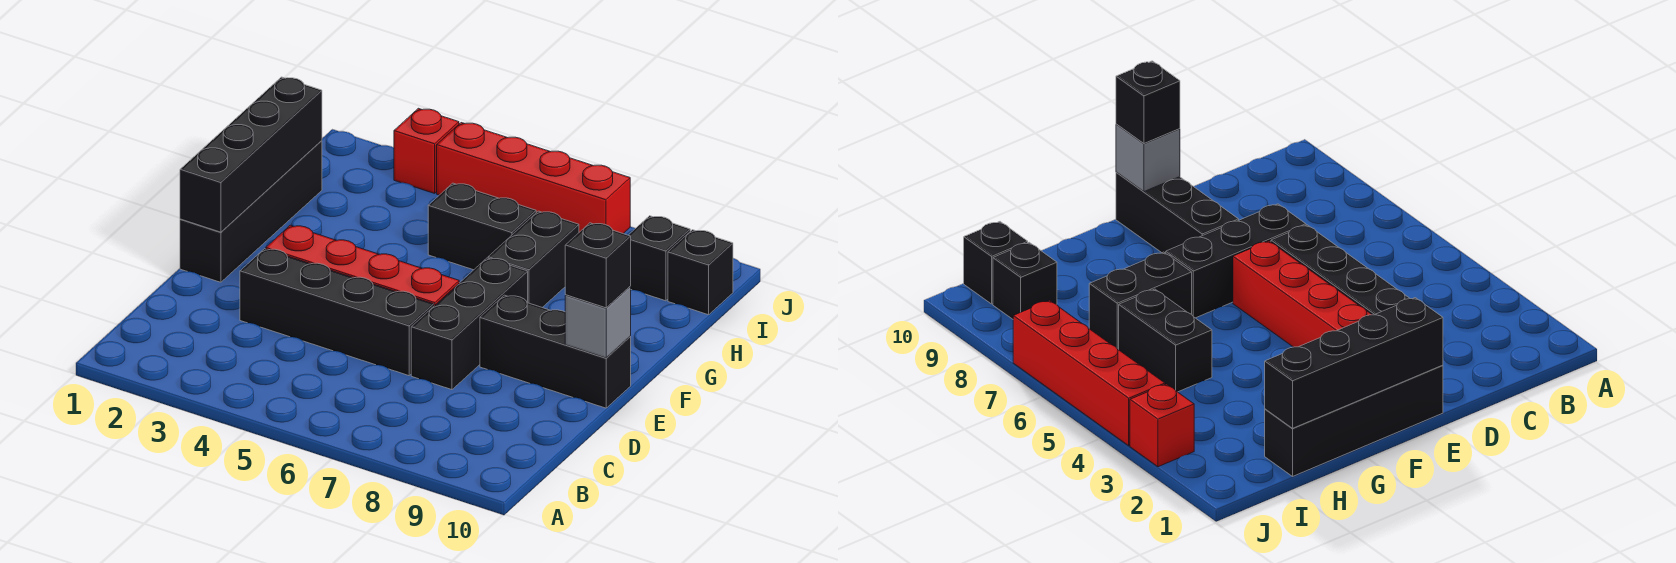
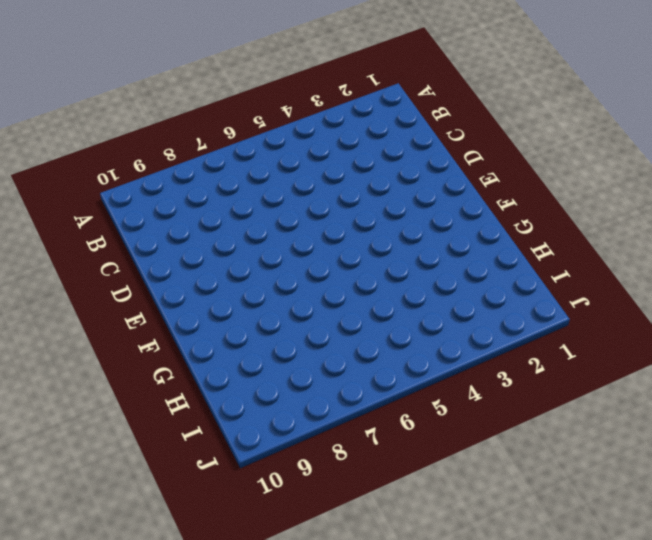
none -> black brick D3:D6 level 1
none -> black brick D7:F7 level 1
none -> black brick E1:H1 level 1

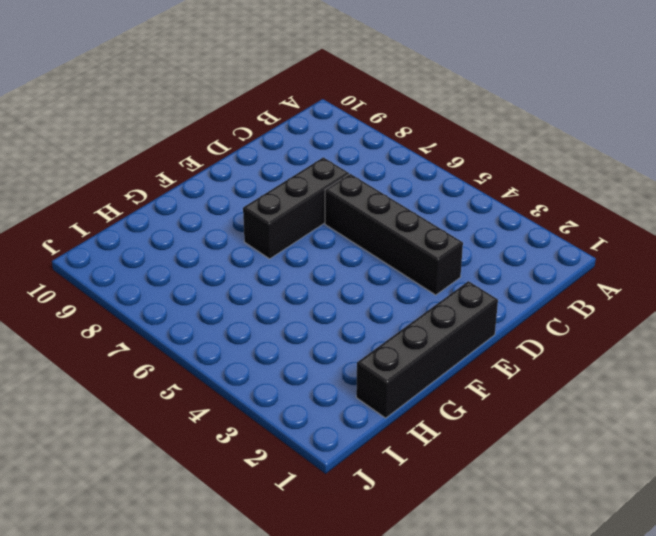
none -> red brick E3:E6 level 1
none -> black brick E8:E10 level 1
none -> black brick G7:H7 level 1

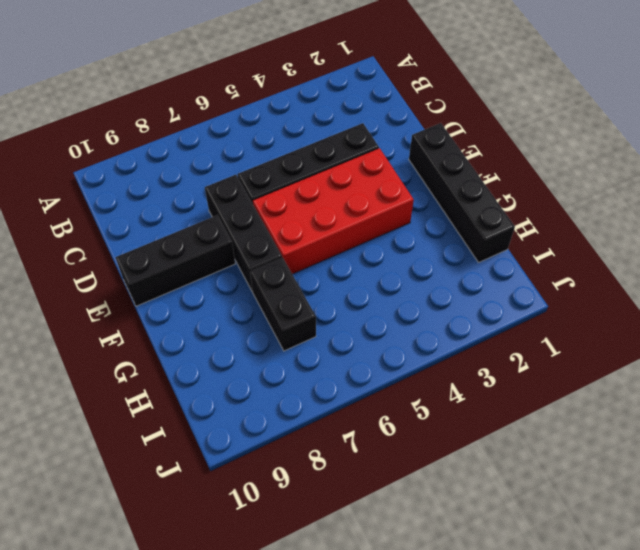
red brick E3:F6 level 1 -> red brick E3:E6 level 1
none -> black brick H5:H6 level 1
none -> black brick I9 level 1
none -> black brick I10 level 1

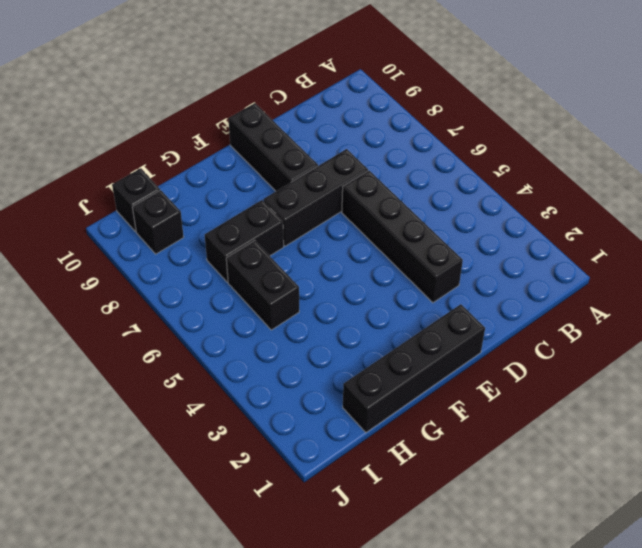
none -> red brick E3:E6 level 1
none -> red brick J3 level 1
none -> red brick J4:J7 level 1

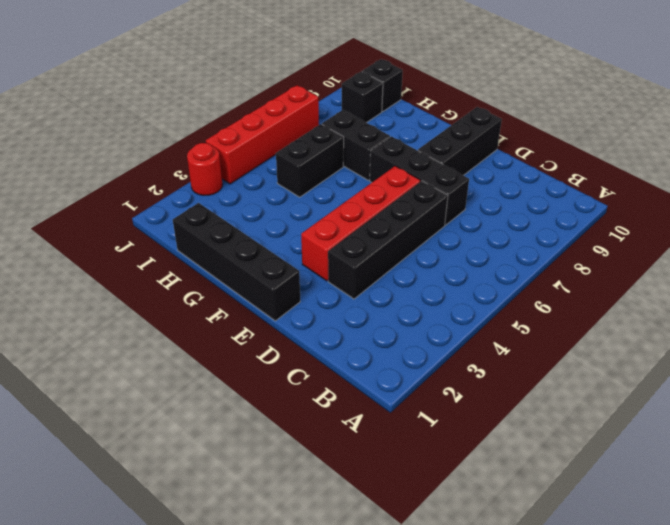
red round brick J3 level 1 -> red brick J3 level 1
none -> black brick E1:H1 level 2
none -> grey brick E10 level 2
none -> black brick E10 level 3

